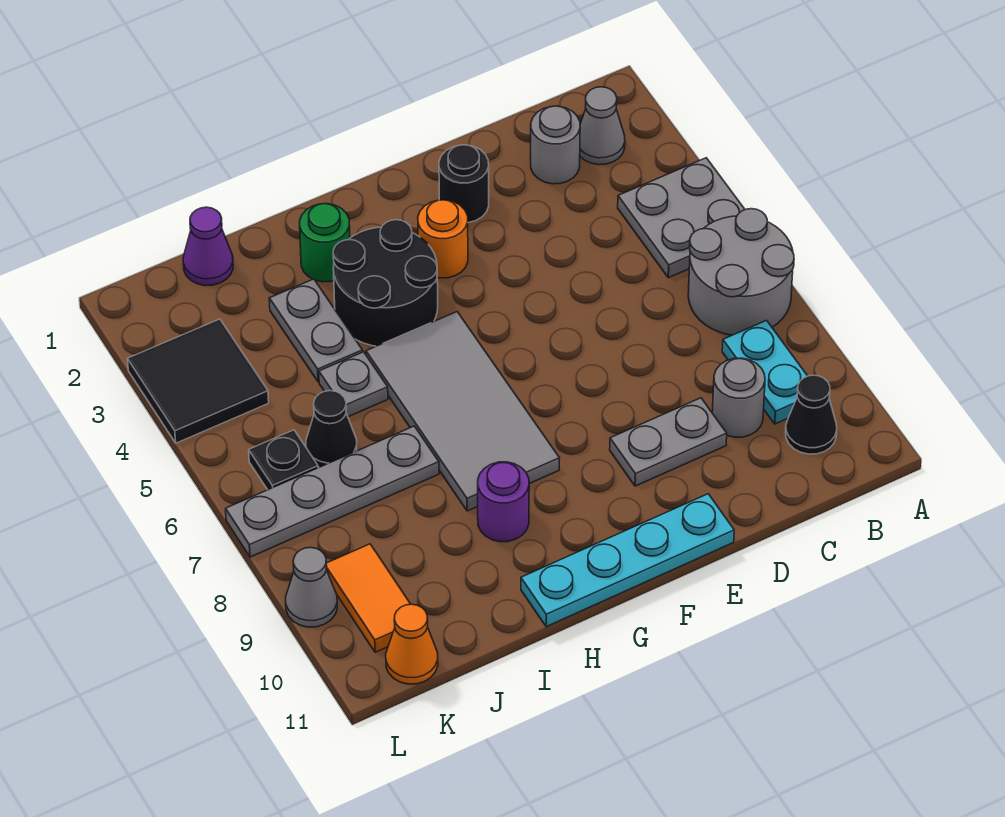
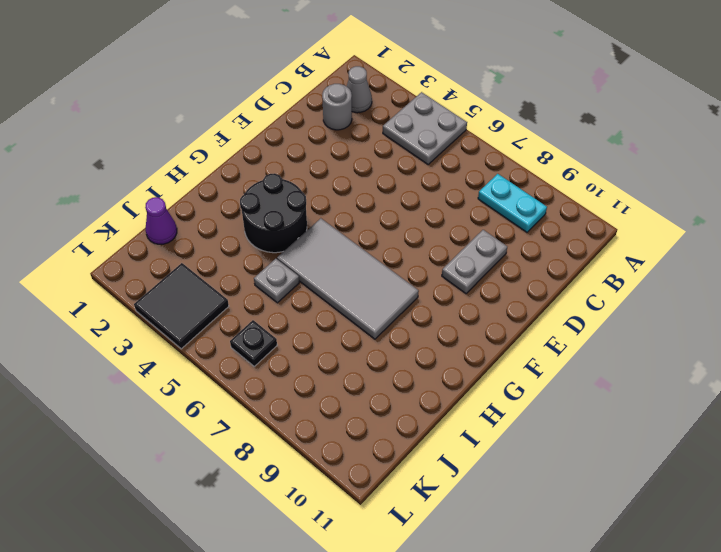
none -> grey round brick A6:B7 level 1
none -> black cone B10 level 1
none -> grey round brick C9 level 1

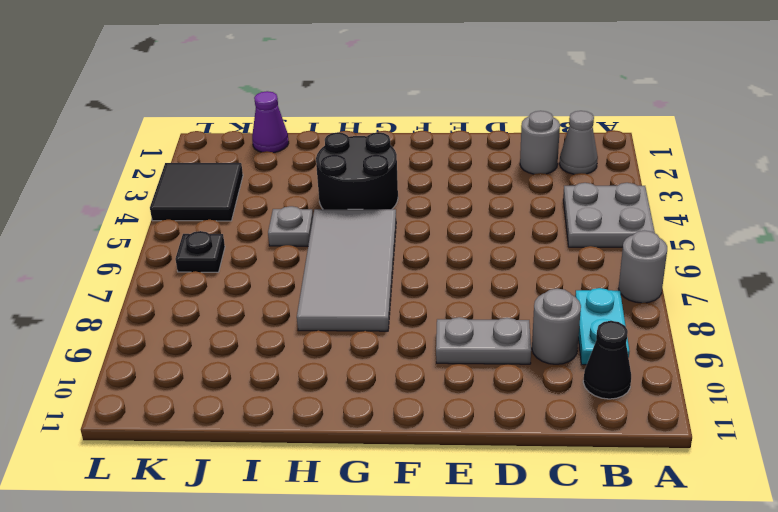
grey round brick A7 level 1 -> grey round brick A6:B7 level 1
none -> black round brick E2 level 1
none -> cyan plate E11:H11 level 1
none -> orange round brick F3 level 1

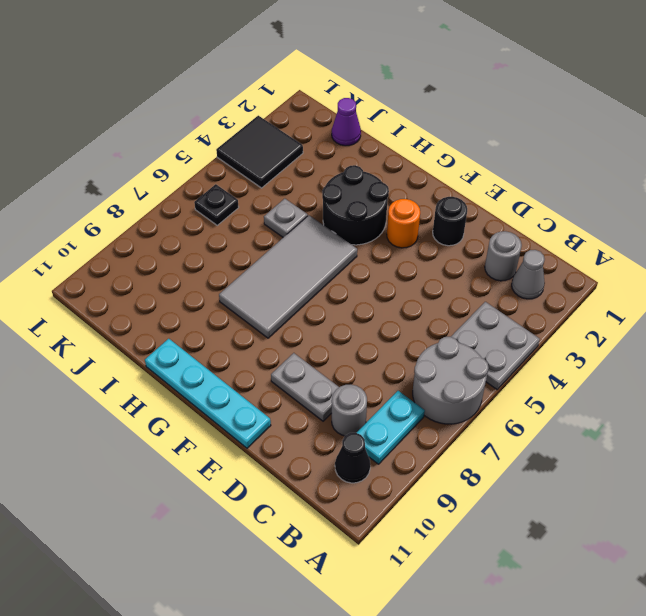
none -> green round brick H2 level 1
none -> purple round brick H9 level 1
none -> grey plate I3:I4 level 1

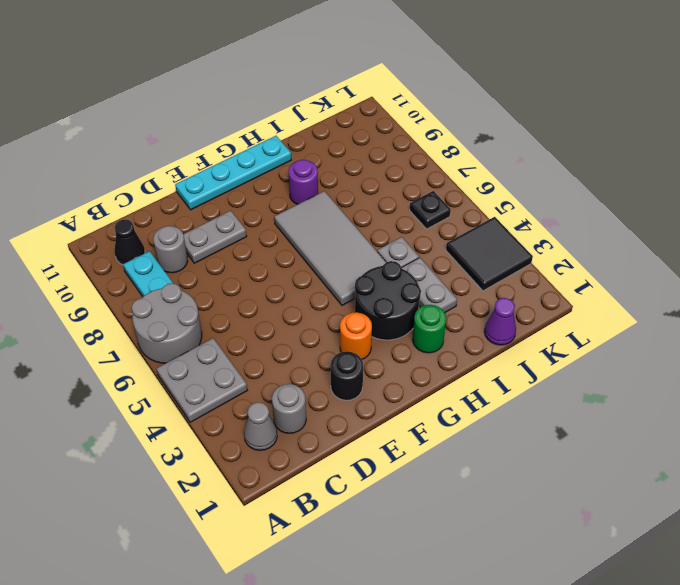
none -> grey plate I7:L7 level 1
none -> black cone J6 level 1
none -> orange tile K9:K10 level 1

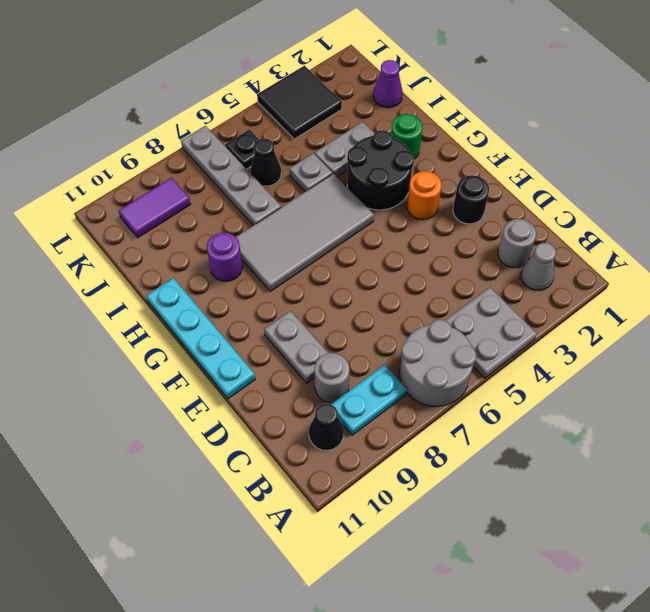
purple tile K9:K10 level 1 -> orange tile K9:K10 level 1
none -> orange cone K11 level 1
none -> grey cone L9 level 1

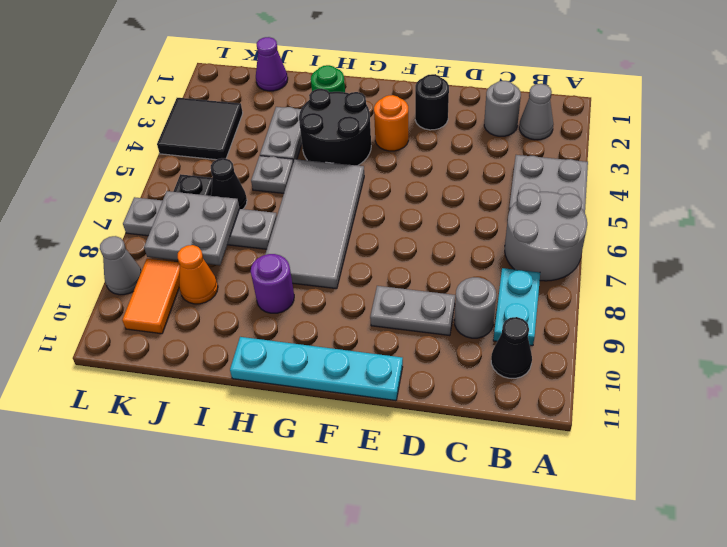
grey plate J7:K8 level 2 -> none
orange cone J9 level 1 -> orange cone K11 level 1

